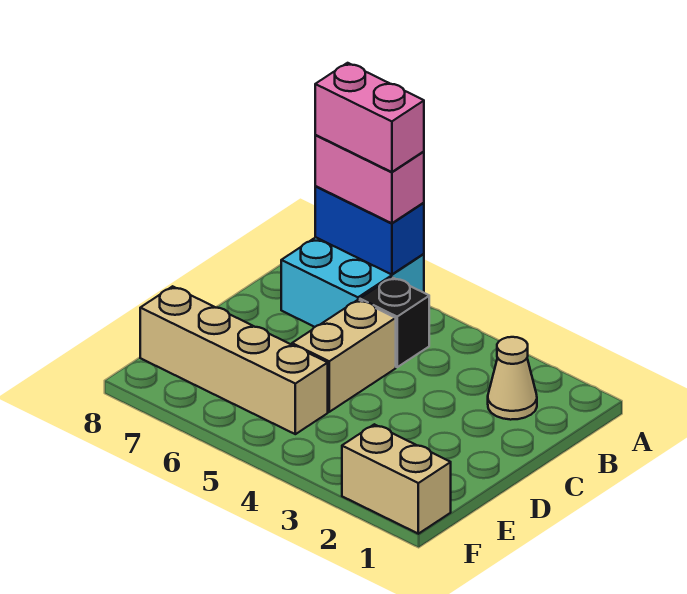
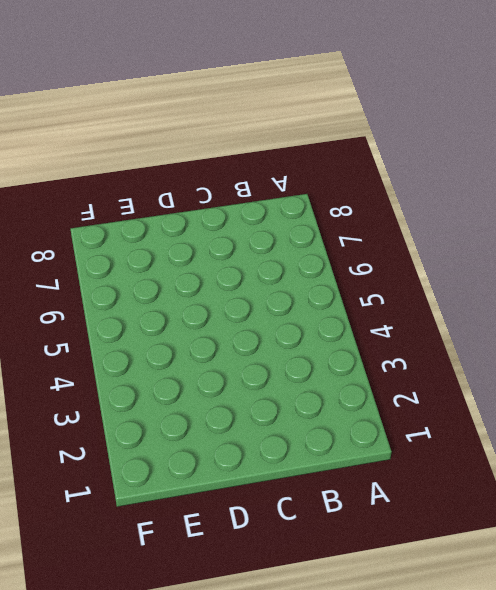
none -> cyan brick A6:B7 level 1
none -> tan cone B2 level 1

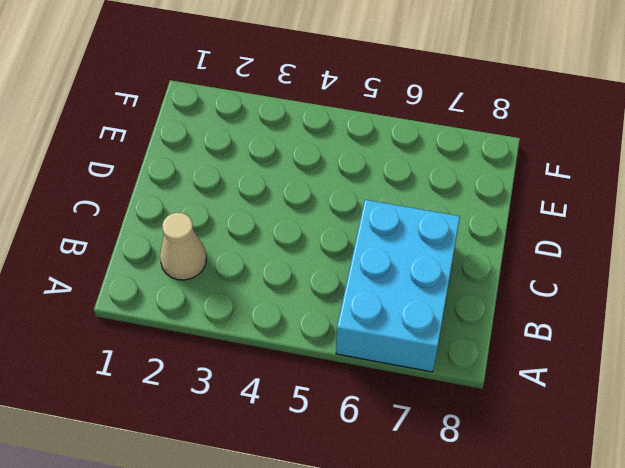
cyan brick A6:C7 level 1 -> cyan brick A6:B7 level 1
none -> black brick B5 level 1
none -> tan brick C5:D5 level 1

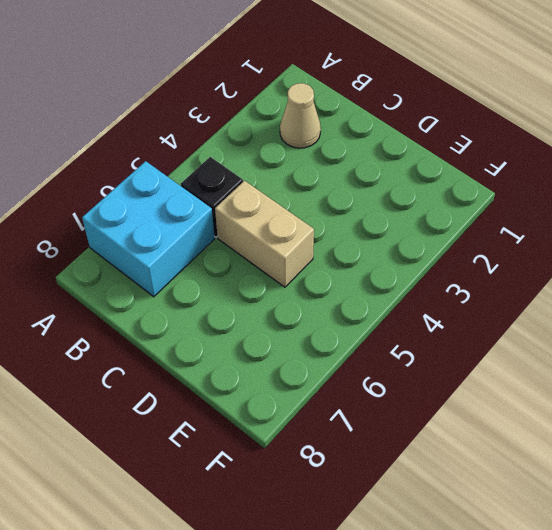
none -> tan brick E5:E8 level 1
none -> tan brick F1:F2 level 1

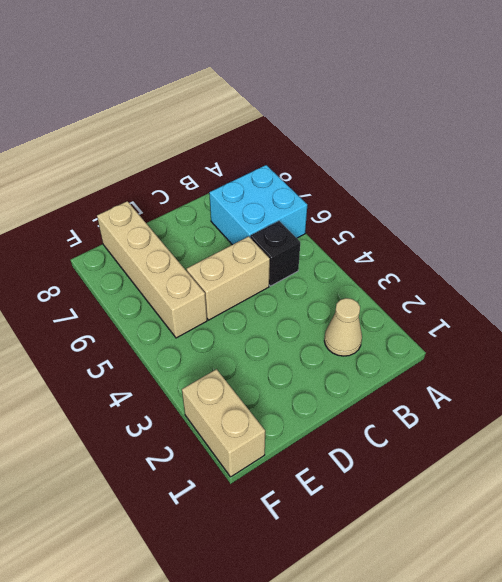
none -> blue brick A6:A7 level 2
none -> pink brick A6:A7 level 3

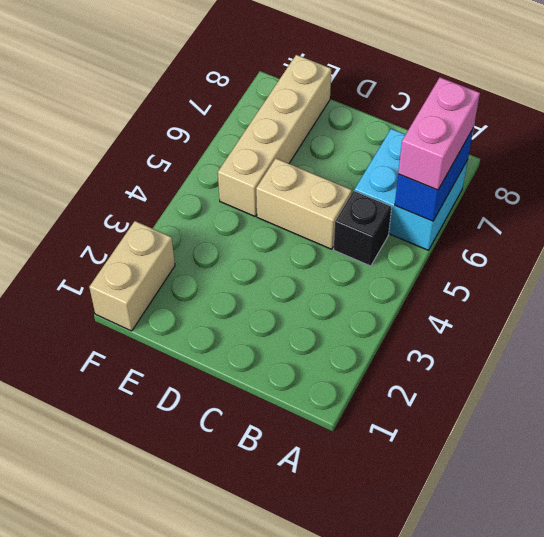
none -> tan cone B2 level 1
none -> pink brick A6:A7 level 4

